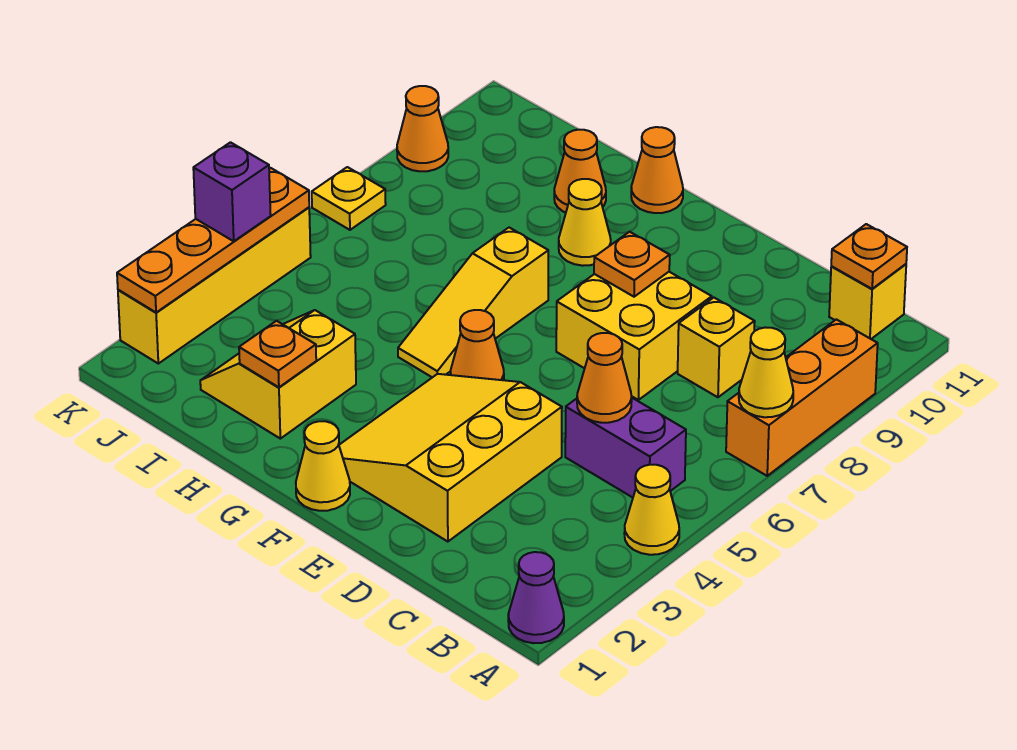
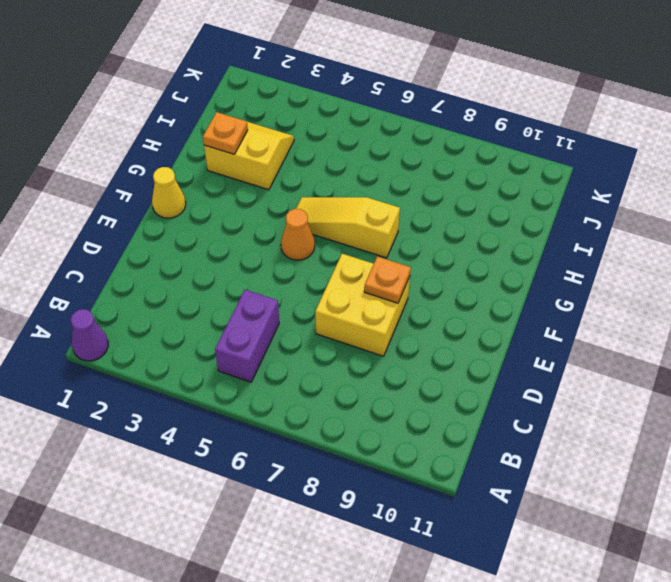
none -> yellow cone A4 level 1
none -> orange brick A7:A9 level 1
none -> yellow brick B11 level 1

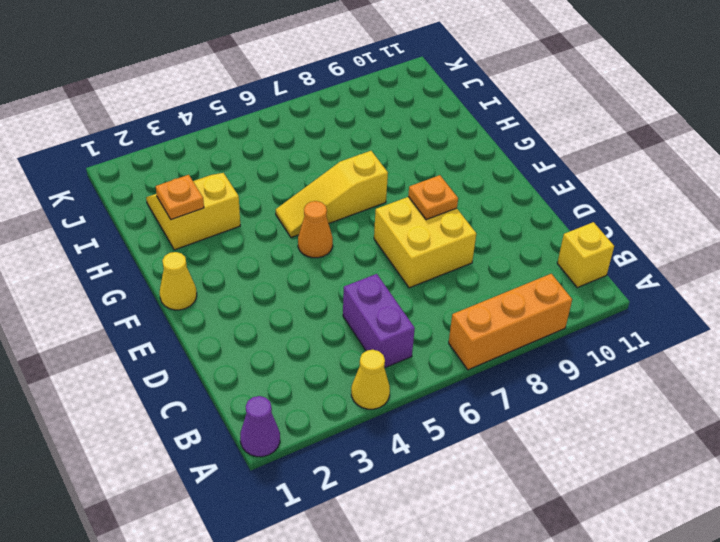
none -> yellow brick C8 level 1
none -> yellow slope D2:F4 level 1 top D
none -> yellow cone G9 level 1

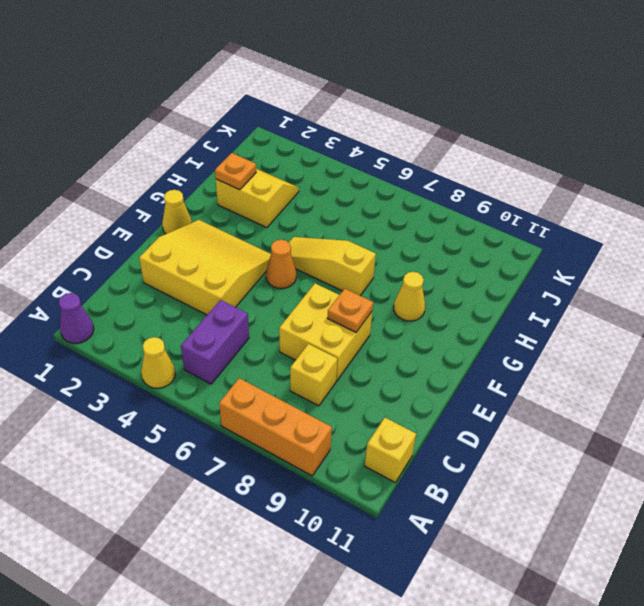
none -> orange cone G11 level 1
none -> orange cone H10 level 1
none -> yellow brick K2:K5 level 1

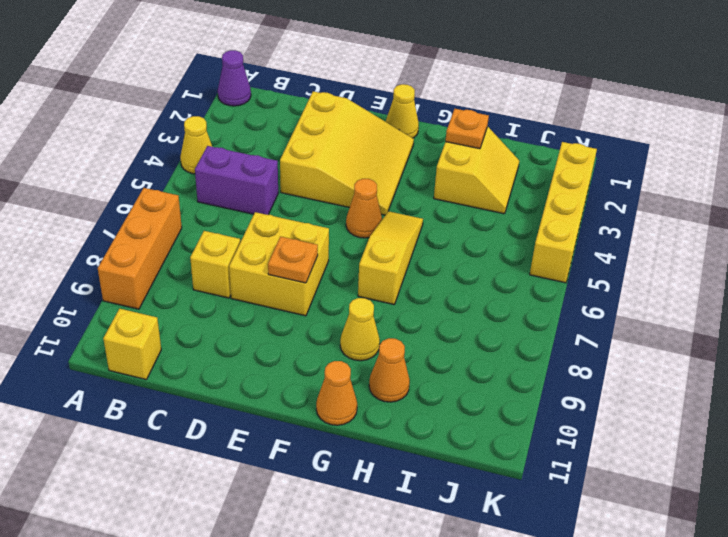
none -> yellow plate K7 level 1
none -> orange cone K9 level 1
none -> yellow cone A7 level 2

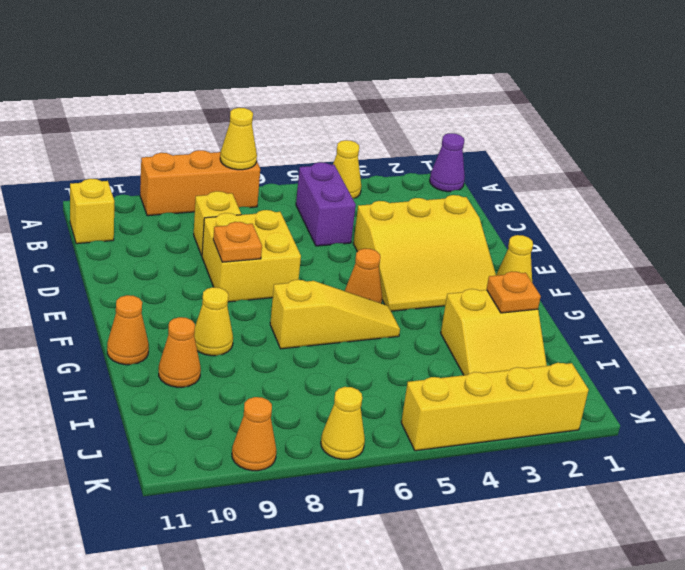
yellow cone K7 level 1 -> yellow plate K7 level 1
none -> orange plate B11 level 2
none -> orange cone C5 level 2
none -> orange plate K2:K5 level 2

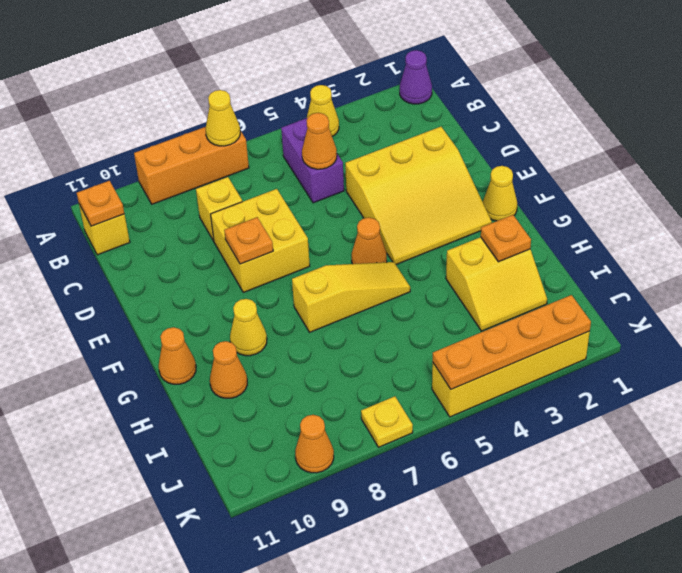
none -> purple brick K4 level 3

